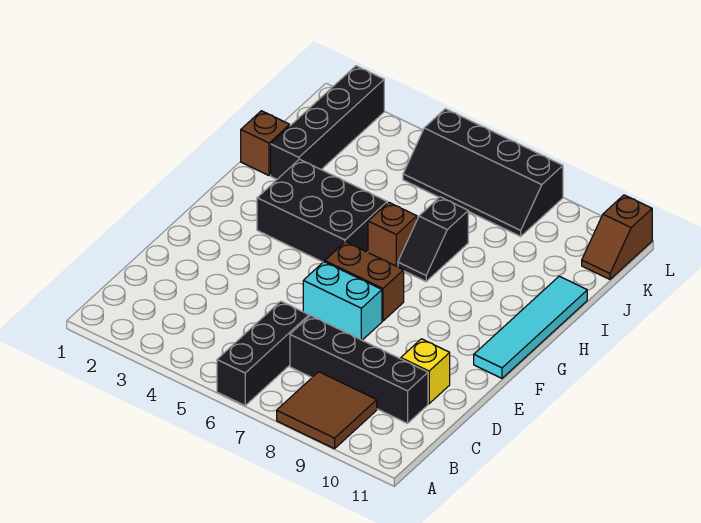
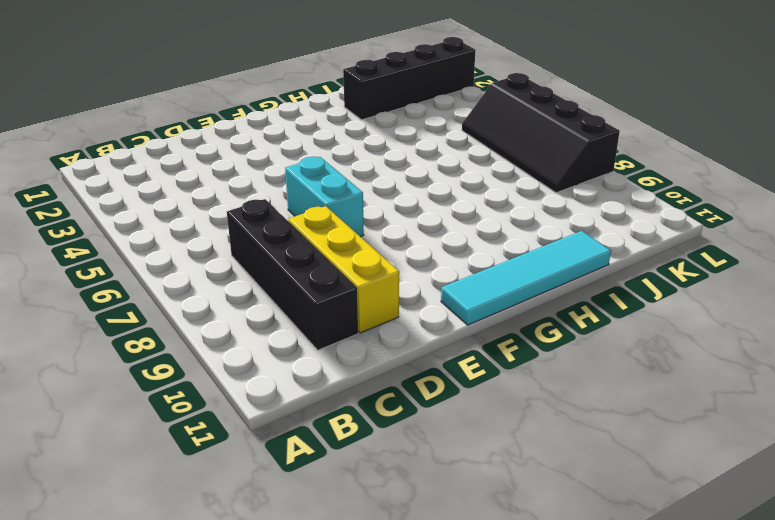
yellow brick D8:D10 level 1 -> yellow brick D10 level 1
none -> black brick A6:C6 level 1
none -> brown tile A8:B9 level 1
none -> brown brick F6:F7 level 1

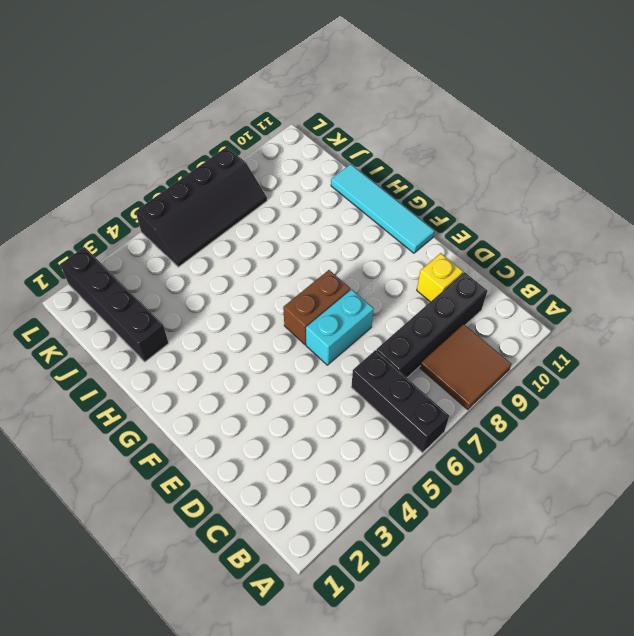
none -> black brick G3:H5 level 1
none -> brown brick H6 level 1
none -> black slope H7:I7 level 1 top I

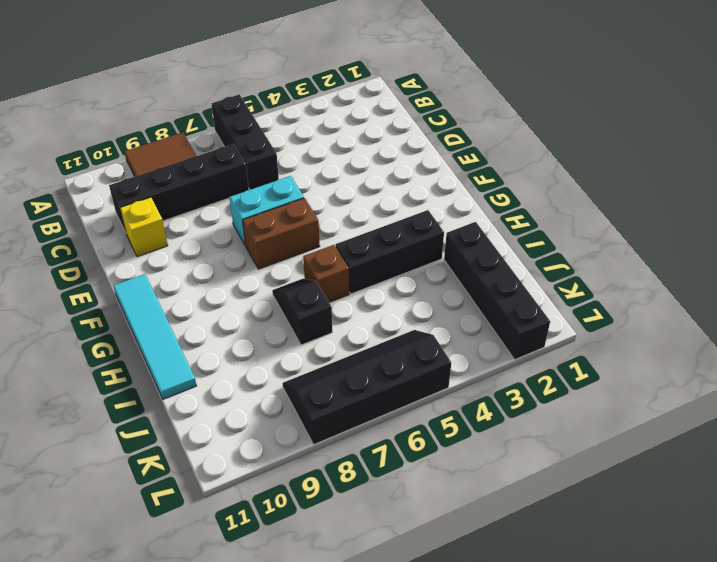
black brick H3:H5 level 1 -> black brick G3:H5 level 1
none -> brown brick I1 level 1
none -> brown slope K11:L11 level 1 top L

